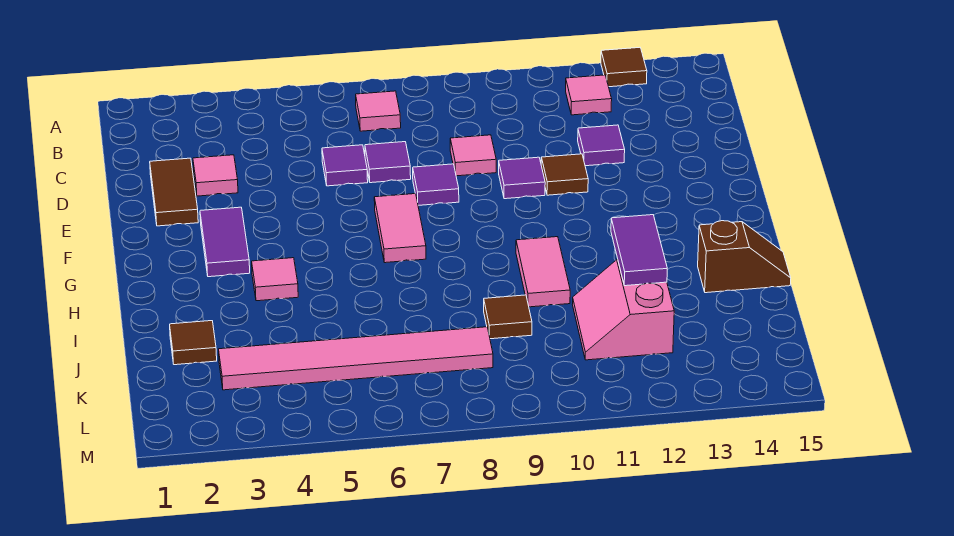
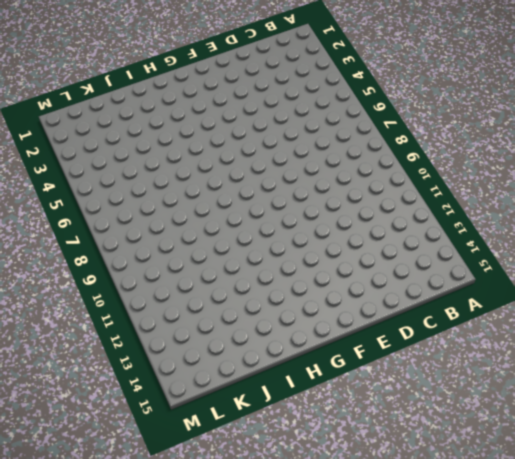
none -> brown tile A13 level 1
none -> pink tile B7 level 1
none -> pink tile B12 level 1

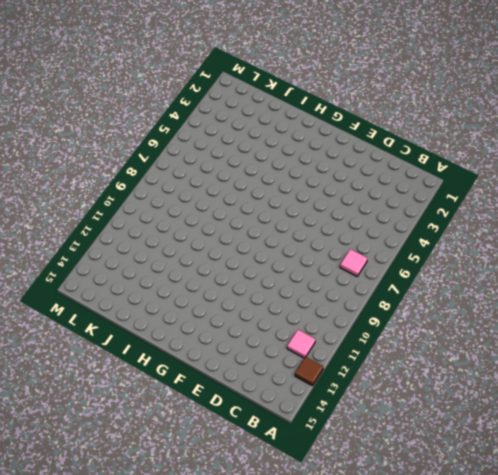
none -> brown tile D2:E2 level 1
none -> pink tile D3 level 1
none -> purple tile D6 level 1

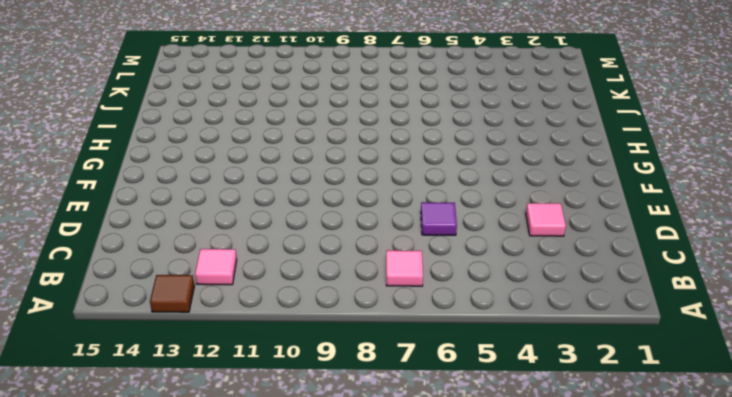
none -> brown tile D2:E2 level 1
none -> purple tile D7 level 1
none -> pink tile D9 level 1

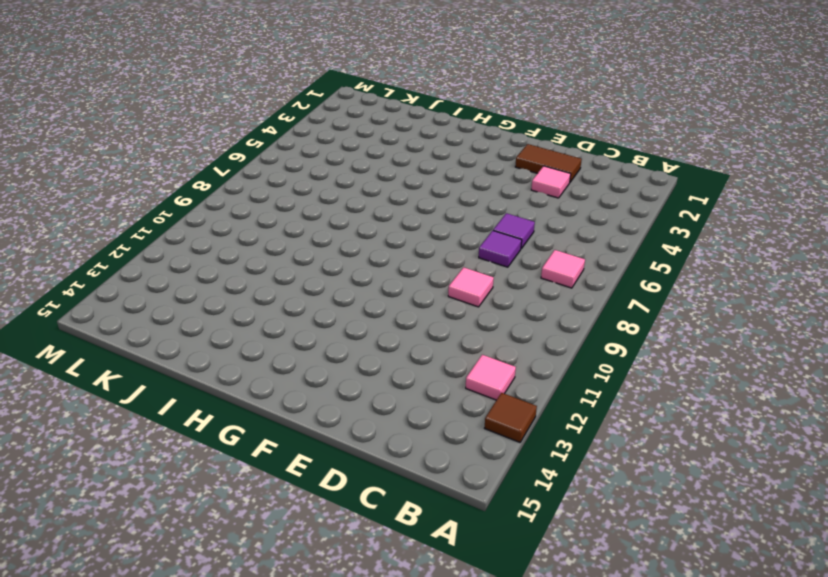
none -> purple tile D12 level 1
none -> purple tile E8 level 1
none -> purple tile E10 level 1

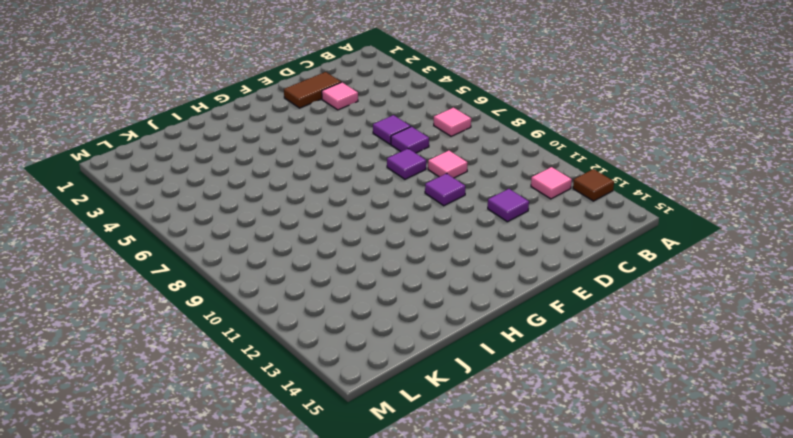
none -> brown tile E11 level 1
none -> purple tile F3:G3 level 1
none -> pink tile F7:G7 level 1

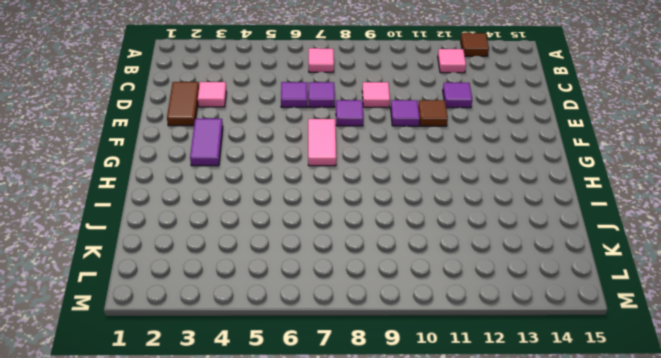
none -> pink tile H4 level 1
none -> pink tile H10:I10 level 1
none -> brown slope I14:I15 level 1 top 14

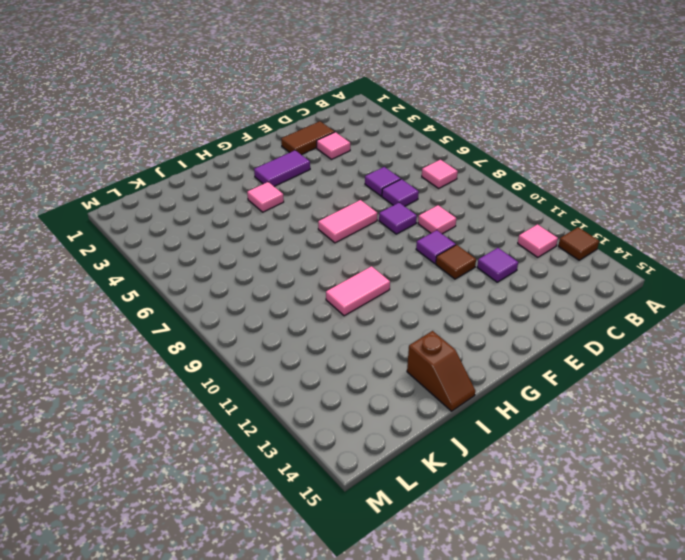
none -> brown tile J2 level 1
none -> brown tile J9 level 1
none -> pink slope J11:K12 level 1 top 12

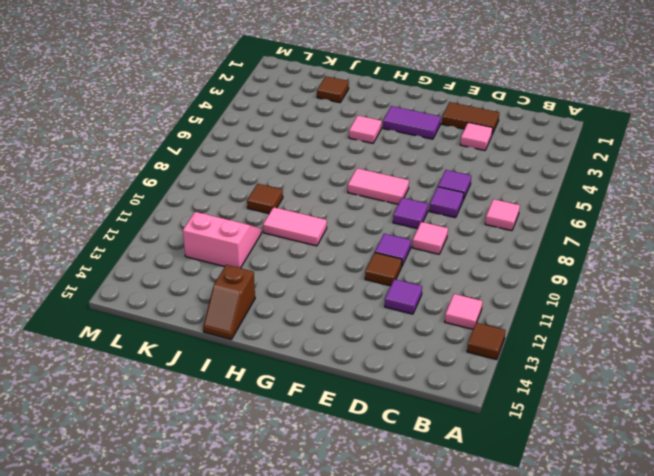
none -> pink tile K3:K8 level 1
none -> purple tile I12:J12 level 2

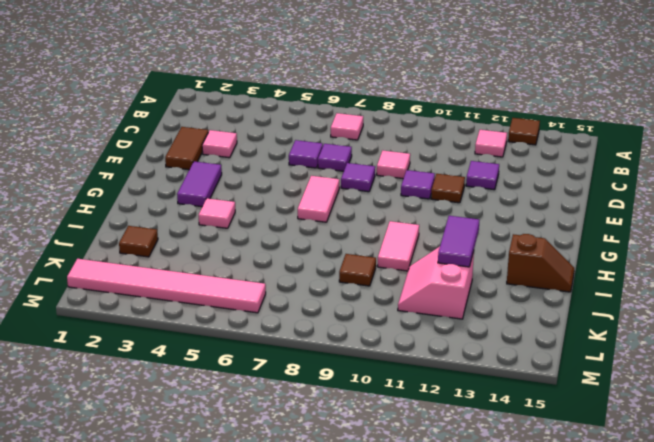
pink tile L1:L6 level 1 -> pink tile K3:K8 level 1

